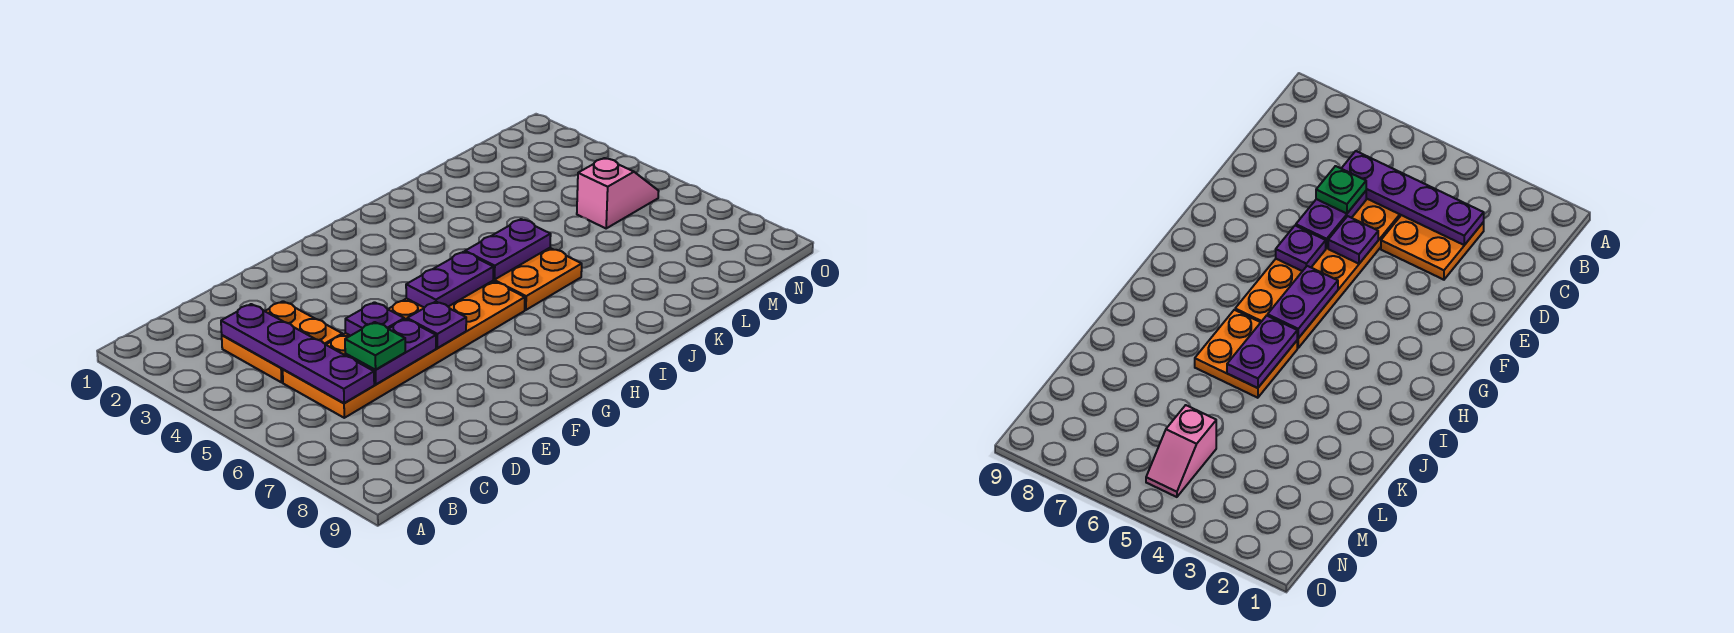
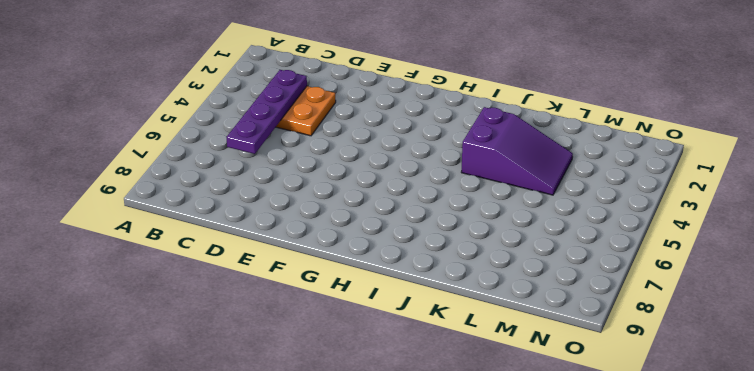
purple slope J3:L4 level 1 top J -> none
none -> orange plate C5:H6 level 1
none -> orange plate I5:J6 level 1

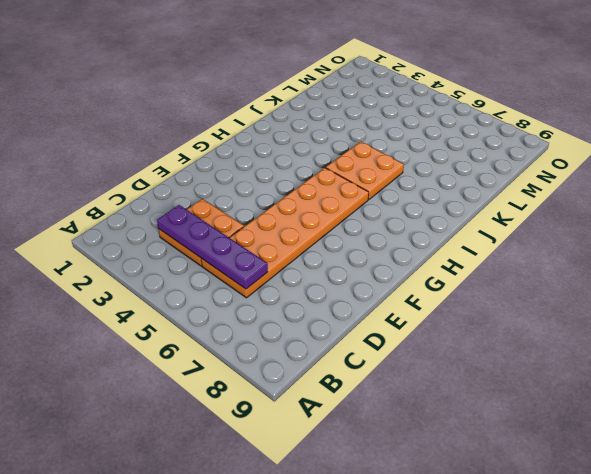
none -> pink slope M5:N5 level 1 top M
none -> purple plate D6:E6 level 2

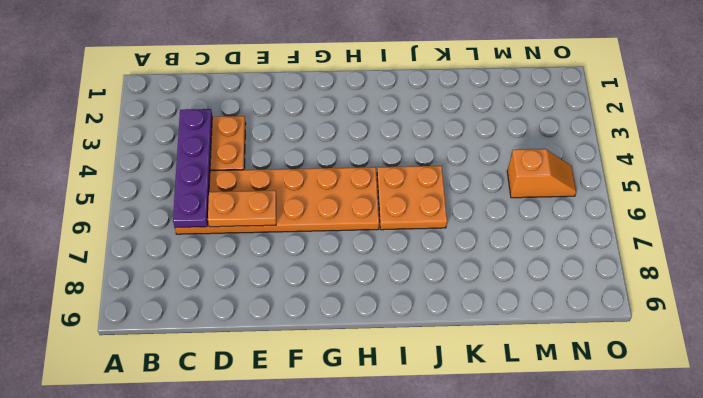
orange plate D6:E6 level 2 -> purple plate D6:E6 level 2
orange slope M5:N5 level 1 top M -> pink slope M5:N5 level 1 top M
none -> purple plate E5 level 2
none -> purple plate F6 level 2

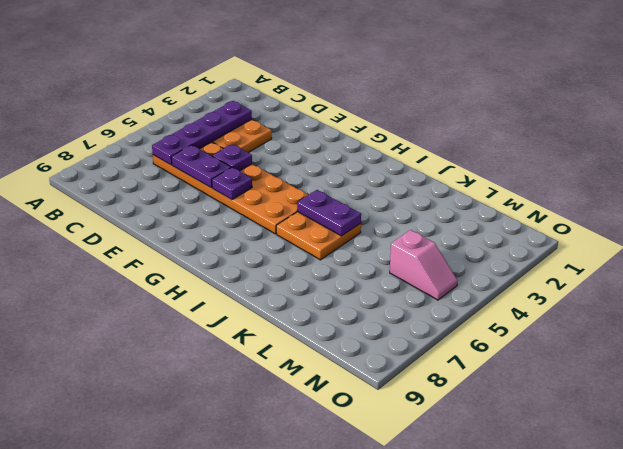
none -> purple plate G5:H5 level 2
none -> green plate D6 level 3

